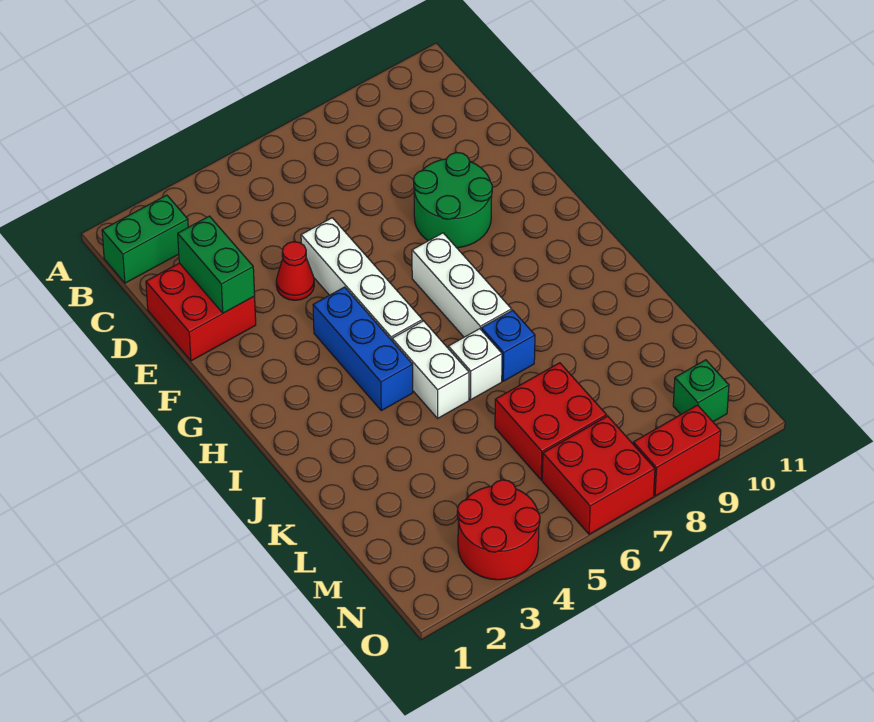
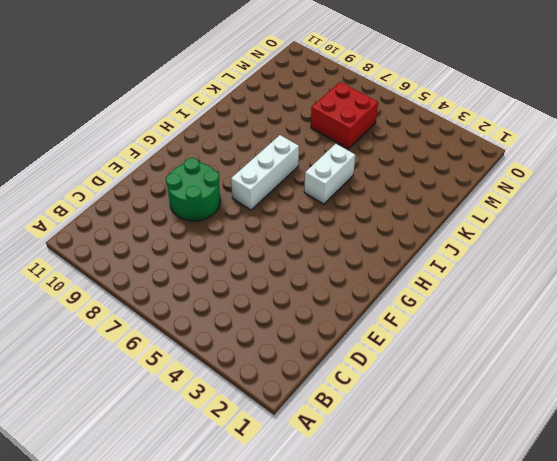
none -> green brick B1:B2 level 1
none -> red brick D1:E2 level 1
none -> red cone E4 level 1

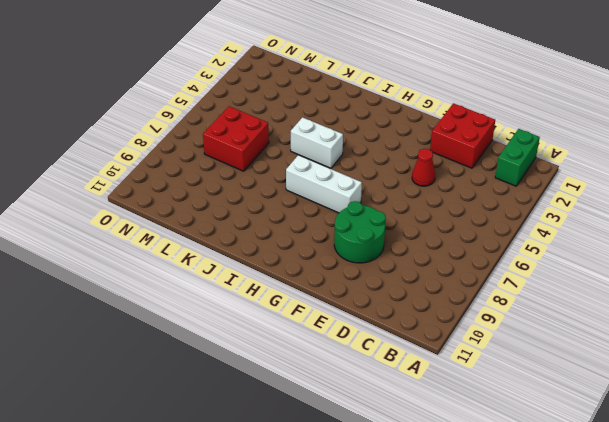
none -> white brick E5:H5 level 1
none -> blue brick G4:I4 level 1
none -> white brick J6 level 1

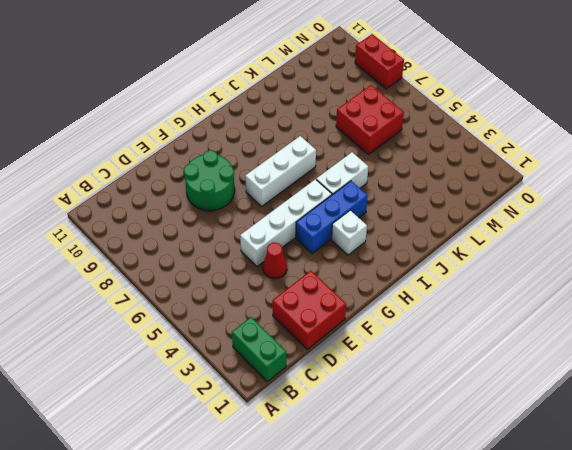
white brick H3 level 1 -> white brick J6 level 1
none -> blue brick J7 level 1
none -> red round brick N3:O4 level 1
none -> red brick N6:O7 level 1

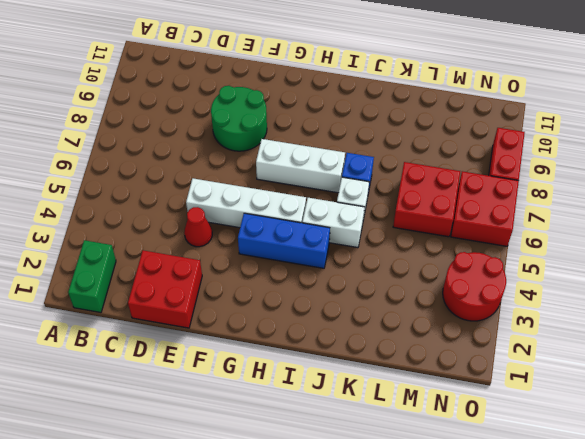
none -> green brick N10 level 1
none -> green brick D2:E2 level 2

